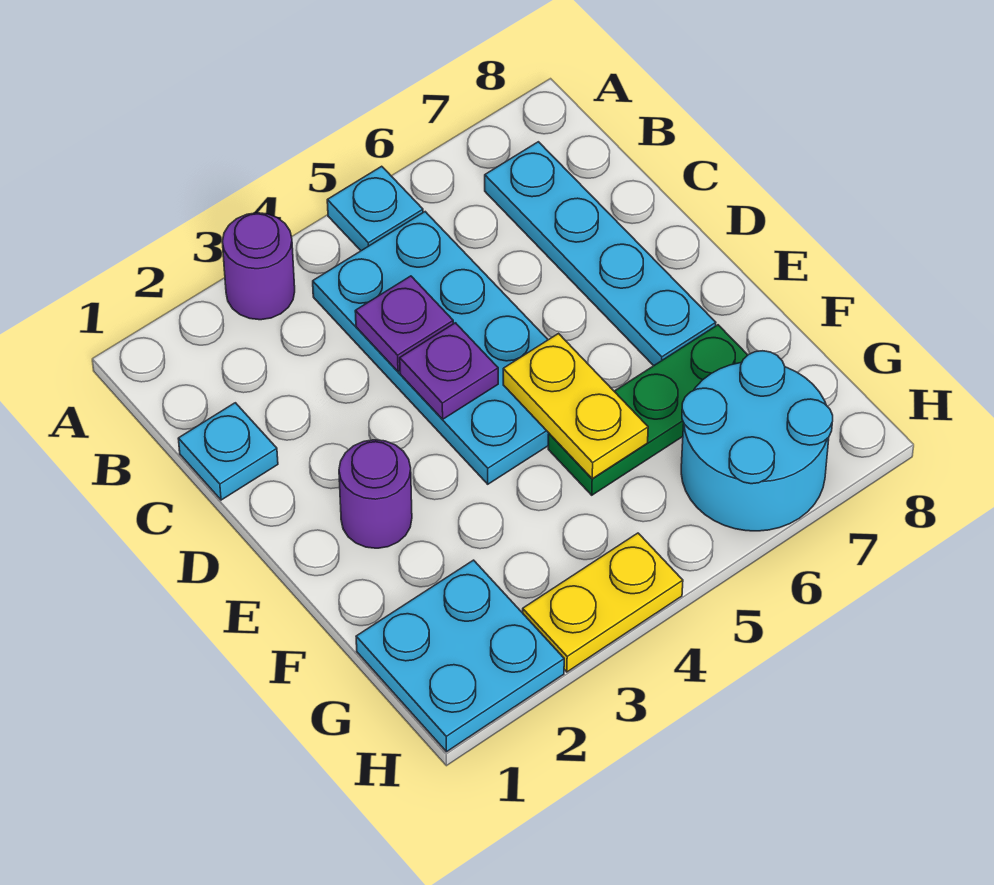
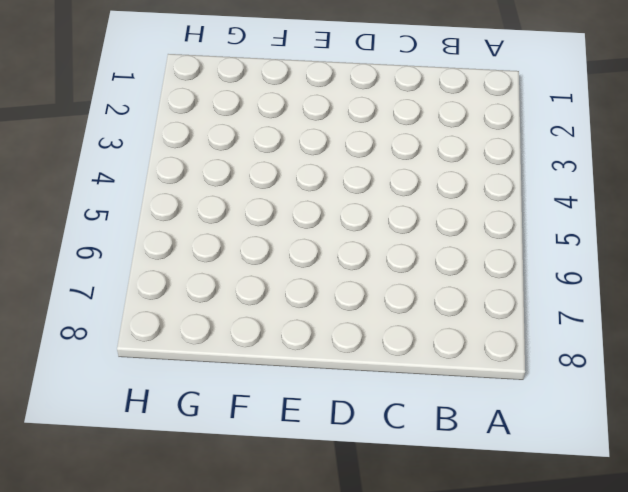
none -> purple round brick A3 level 1
none -> cyan plate A5 level 1
none -> cyan plate B4:E5 level 1

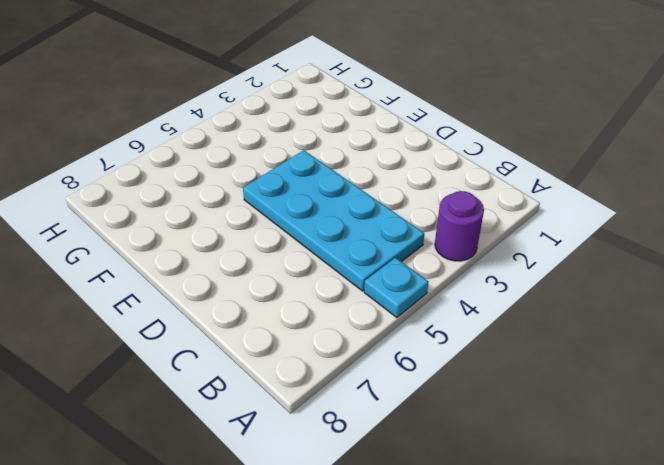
none -> cyan plate B7:E7 level 1
none -> cyan plate C1 level 1
none -> purple round brick E2 level 1

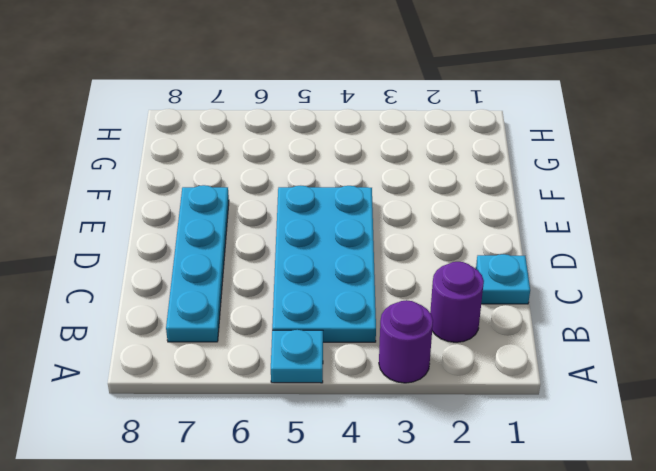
purple round brick B2 level 1 -> purple round brick E2 level 1
none -> green plate F5:F7 level 1
none -> cyan plate G1:H2 level 1
none -> cyan round brick G6:H7 level 1

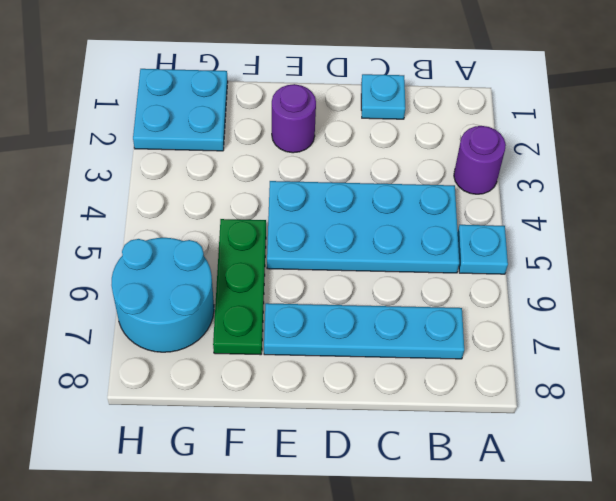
none -> yellow plate H3:H4 level 1
none -> purple plate C4 level 2
none -> purple plate D4 level 2

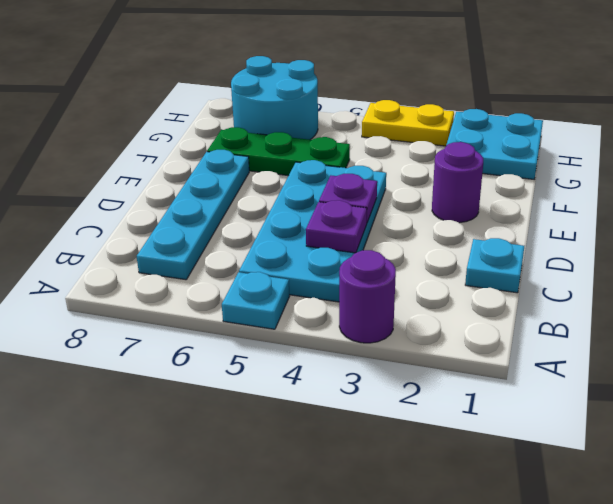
none -> yellow plate E5:F5 level 2

